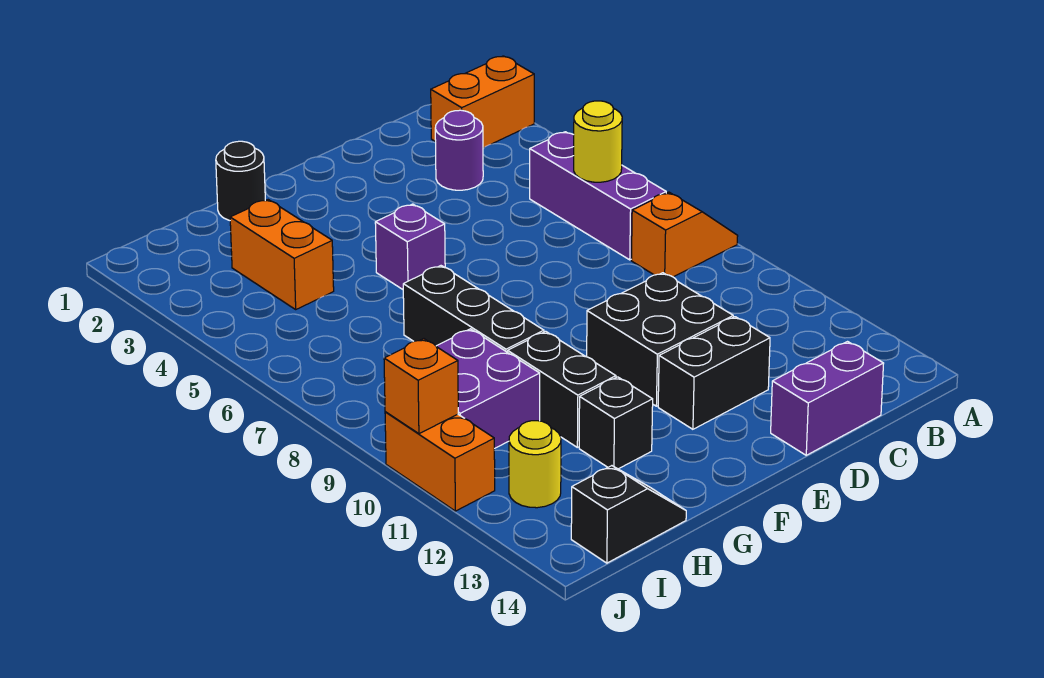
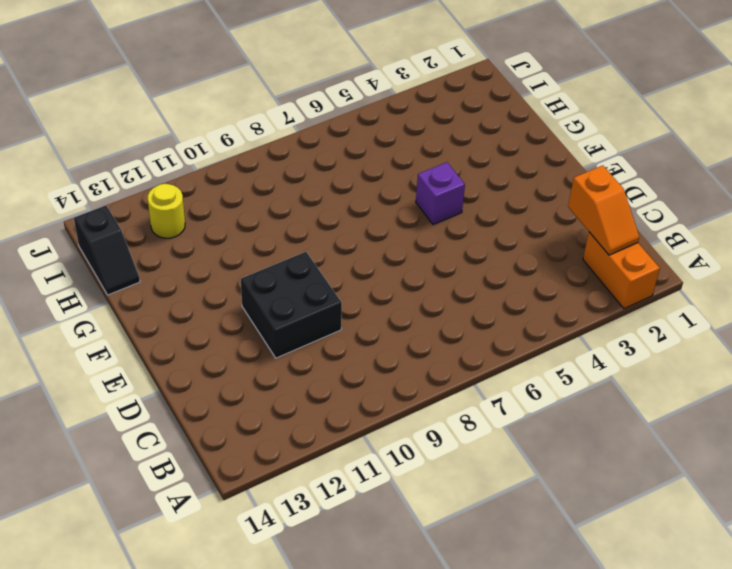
orange slope B2:C2 level 2 top C -> orange slope A8:B8 level 1 top B
none -> purple brick B5:B7 level 1
none -> purple round brick C3 level 1
none -> purple brick C14:D14 level 1

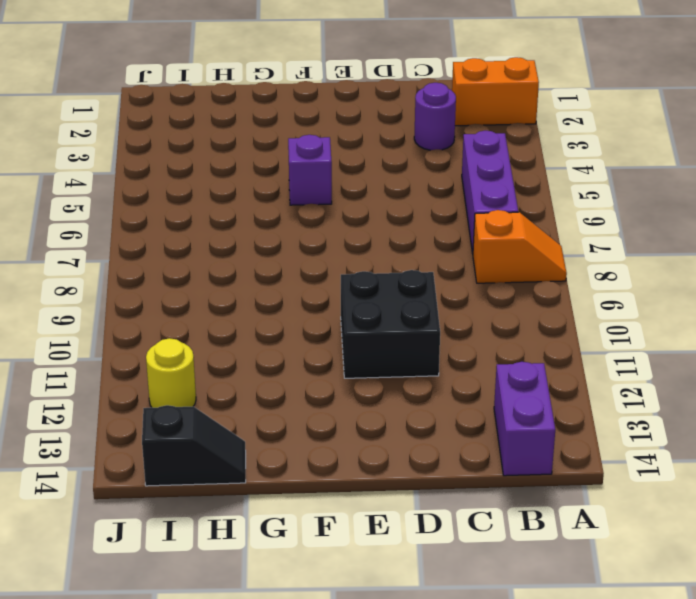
purple brick B13:B14 level 1 -> purple brick C14:D14 level 1
none -> black brick D12:E12 level 1
none -> black round brick G1 level 1
none -> black brick G7:G9 level 1

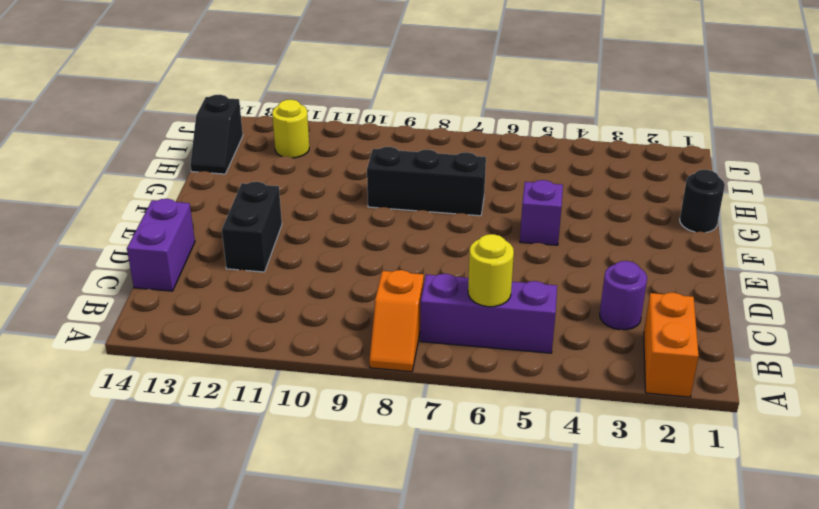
none -> black brick D10:E11 level 1
none -> black brick G10:G11 level 1
none -> black brick G12 level 1

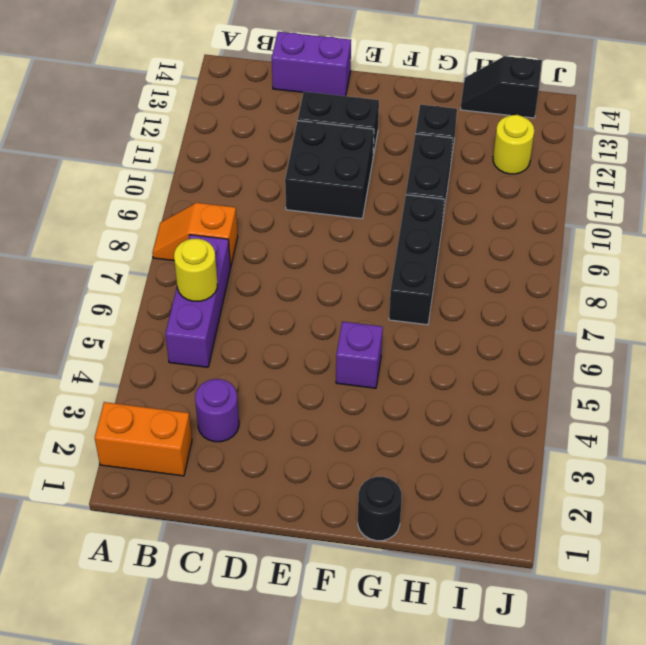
none -> orange brick H3:H4 level 1
none -> purple brick H9:I10 level 1
none -> orange brick J10:J11 level 1

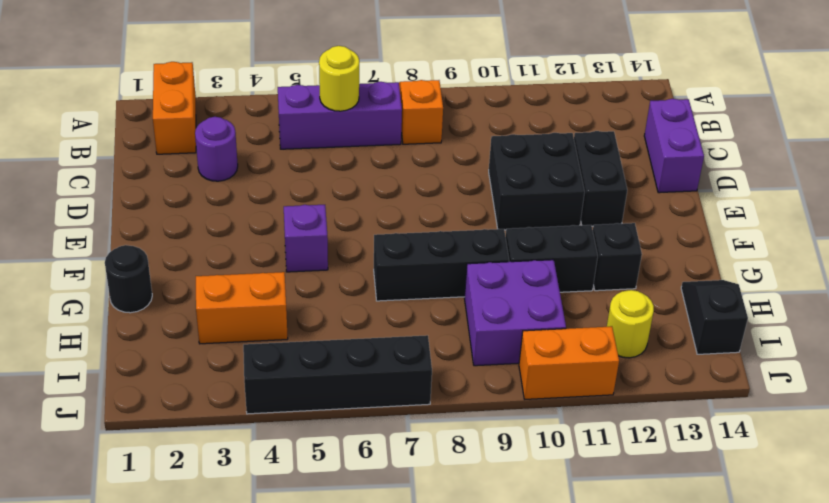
black brick J4:J7 level 1 -> none
none -> orange brick J10 level 2

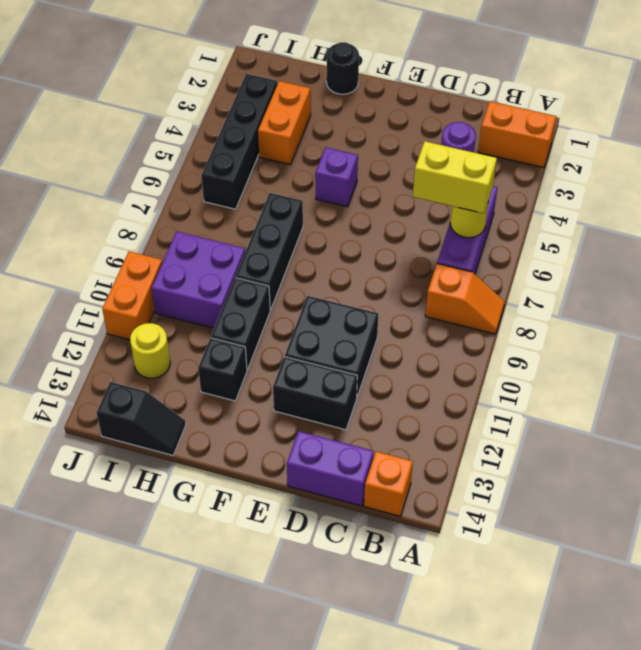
yellow brick B6:C6 level 3 -> none
orange brick B14 level 1 -> orange brick J10 level 2
black brick I3:I6 level 1 -> none

